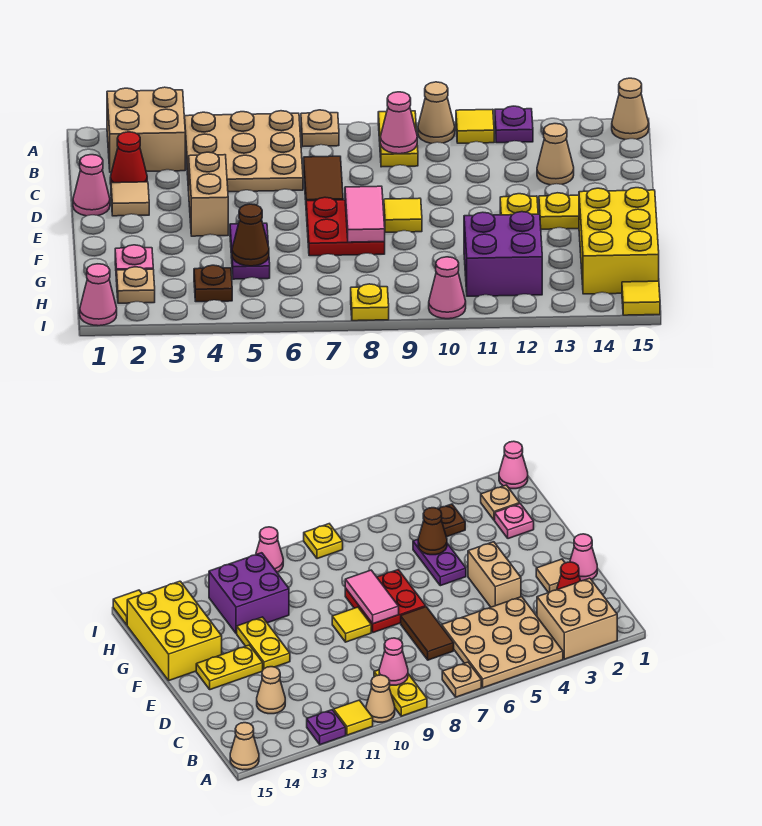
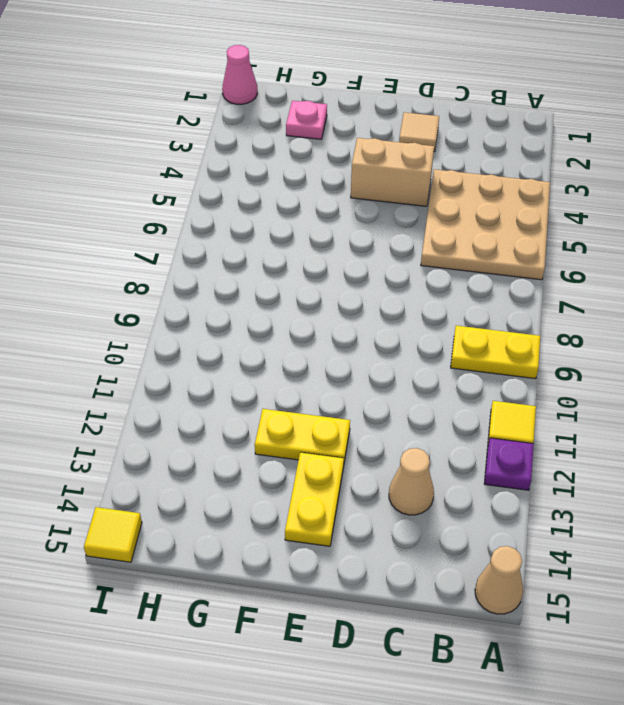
none -> tan brick A2:B3 level 1
none -> tan plate A7 level 1
none -> tan cone A10 level 1
none -> red cone C2 level 1

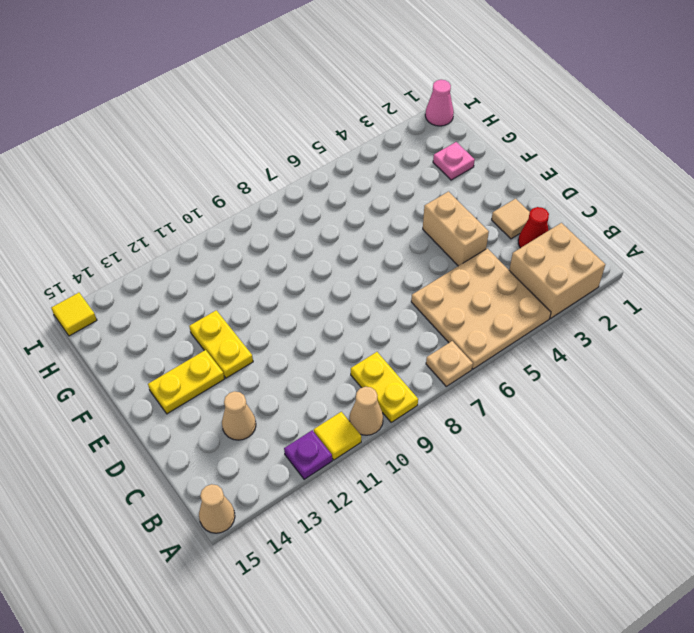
none -> brown tile C7:D7 level 1
none -> pink cone D1 level 1
none -> red plate E7:F8 level 1
none -> yellow tile E9 level 1

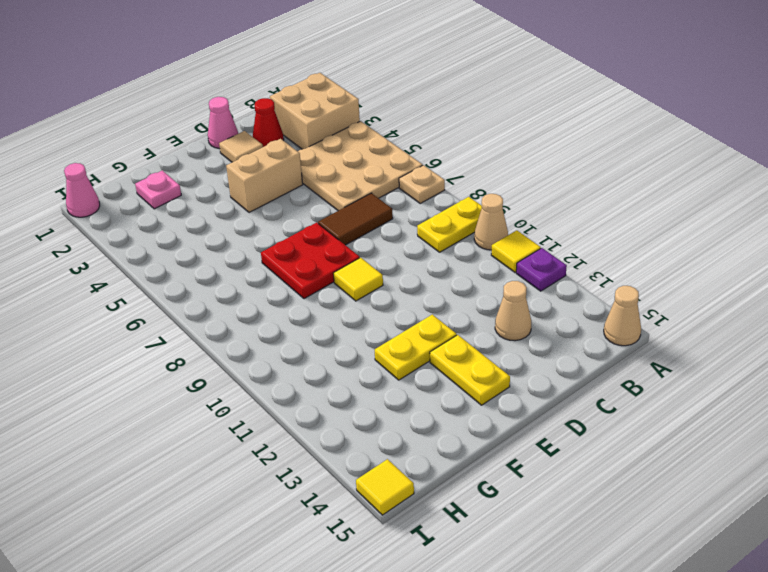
none -> purple plate F5:G5 level 1
none -> yellow brick F14:H15 level 1
none -> purple brick G11:H12 level 1
none -> tan plate H2 level 1

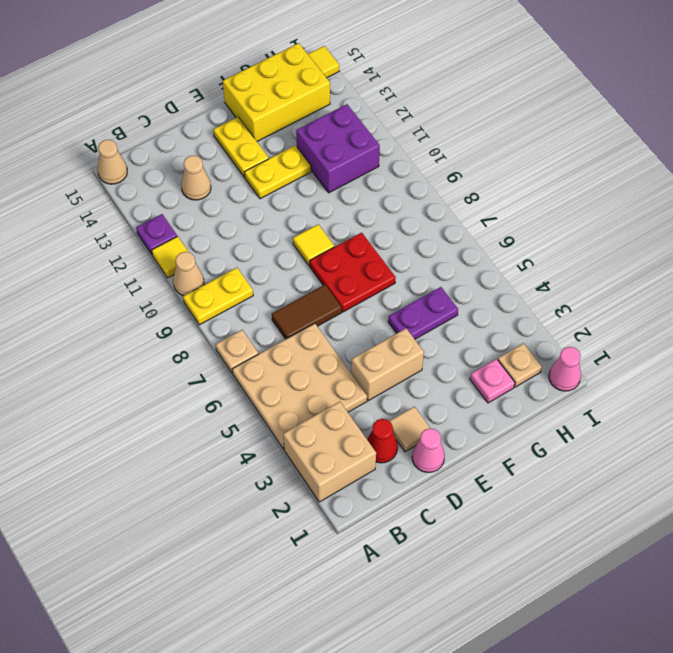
none -> brown plate H4 level 1
none -> yellow plate I8 level 1
none -> pink cone I10 level 1
none -> pink cone B9 level 2

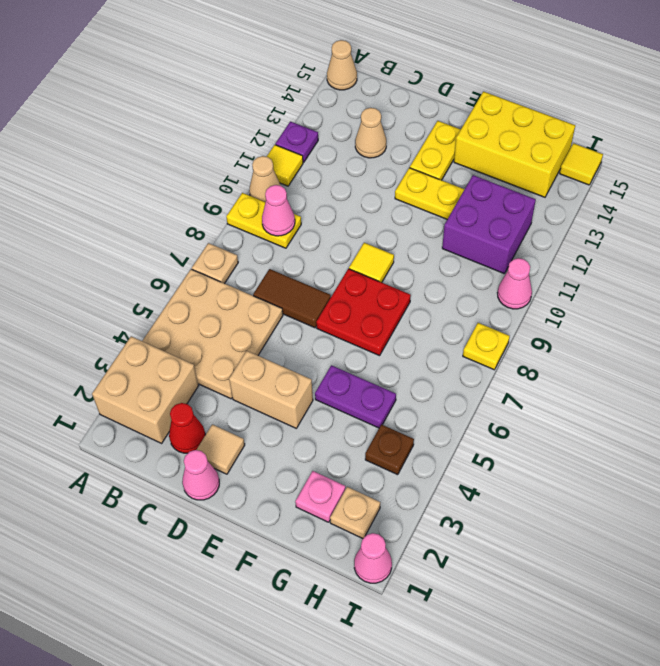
none -> pink tile E8:F8 level 2
none -> brown cone G5 level 2

